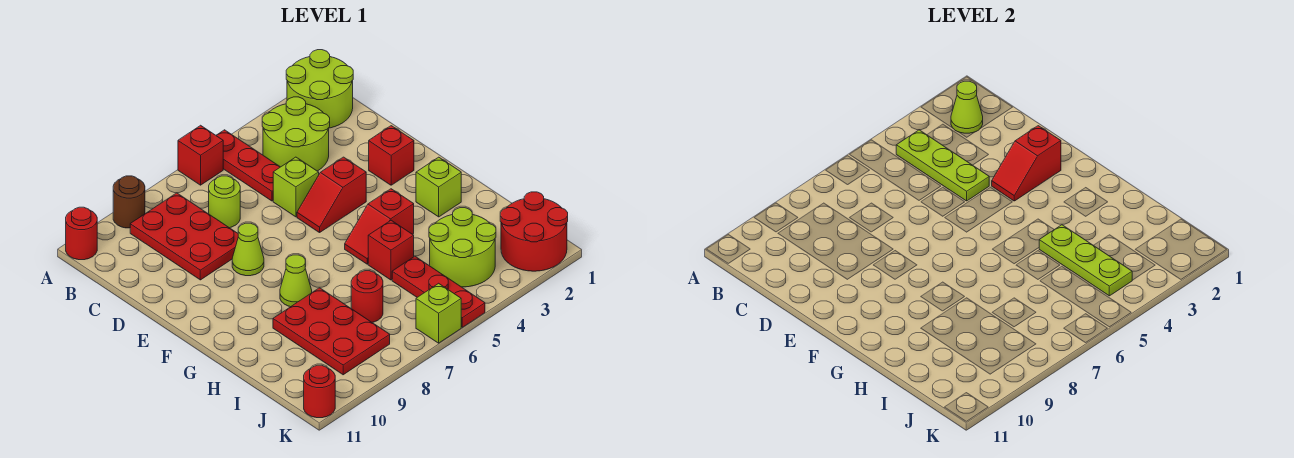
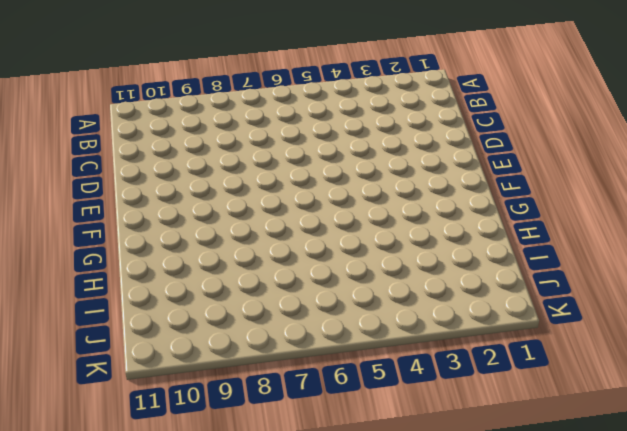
none -> lime round brick A1:B2 level 1
none -> red plate A5:C5 level 1
none -> red brick A6 level 1

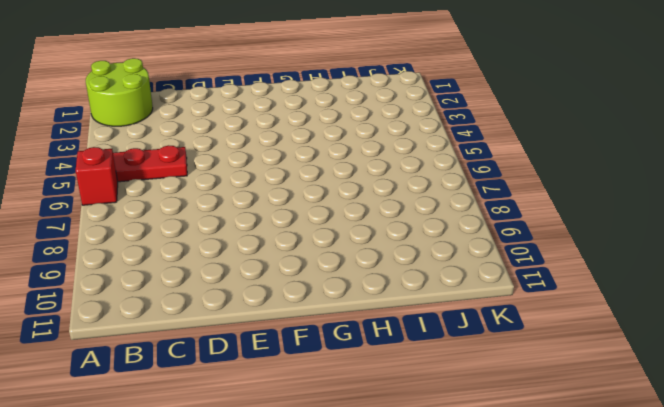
none -> brown round brick A9 level 1
none -> red round brick A11 level 1
none -> lime round brick B3:C4 level 1

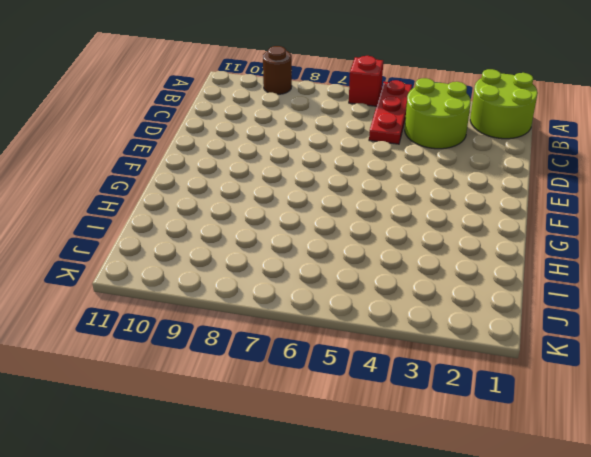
none -> red round brick A11 level 1
none -> red plate B8:D9 level 1
none -> lime round brick C7 level 1

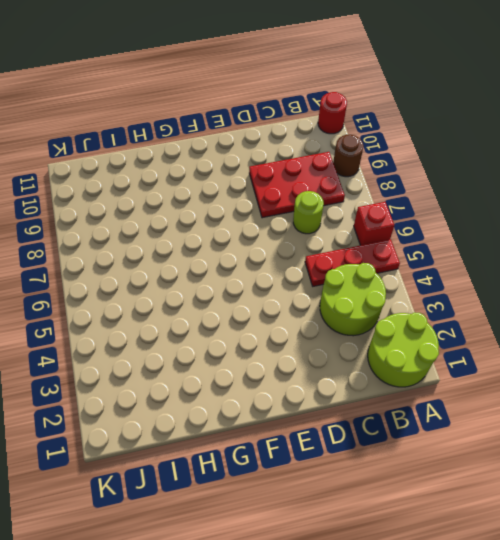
none -> lime brick D5 level 1
none -> red brick E2 level 1
none -> red slope E4:E5 level 1 top 4

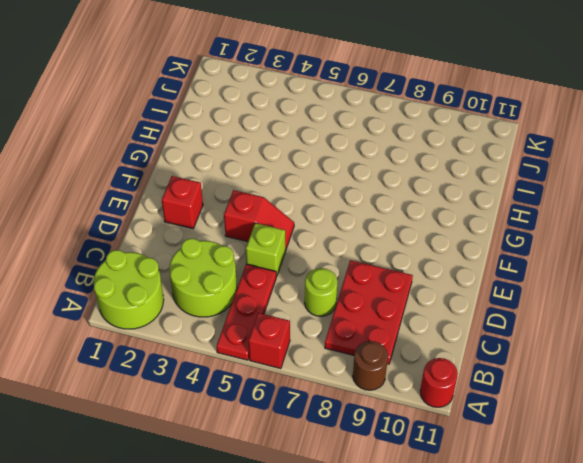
none -> lime cone E8 level 1
none -> lime brick G2 level 1
none -> red slope G4:G5 level 1 top 4

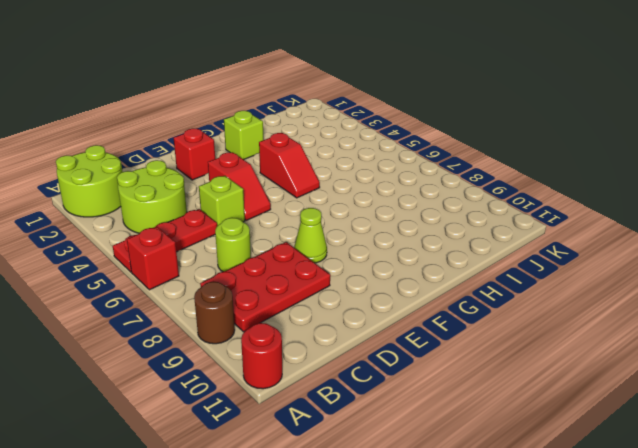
none -> lime cone G8 level 1
none -> red brick H5 level 1
none -> red plate H8:J9 level 1

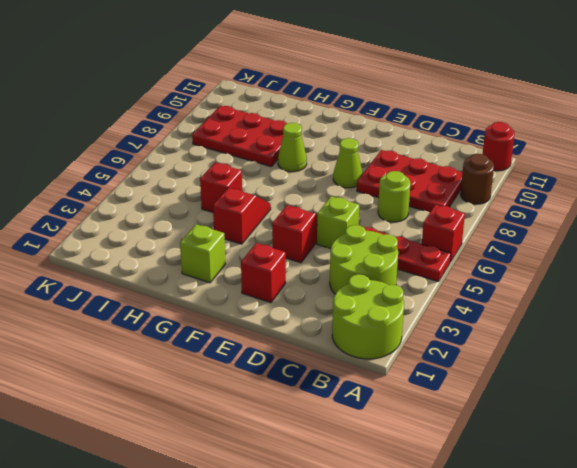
none -> lime round brick I3:J4 level 1
none -> red plate I5:K5 level 1
none -> red round brick I7 level 1

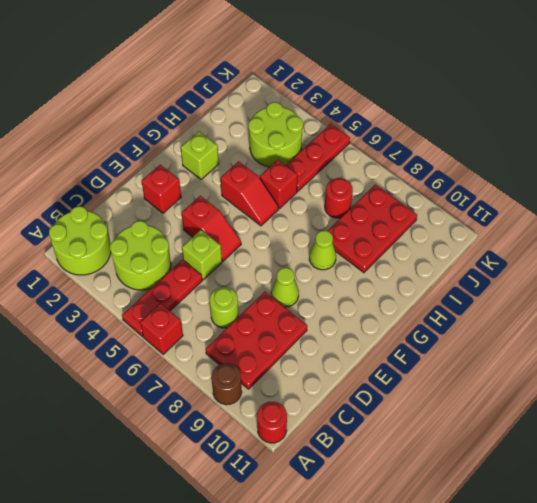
none -> red round brick J1:K2 level 1
none -> lime brick K6 level 1
none -> red round brick K11 level 1

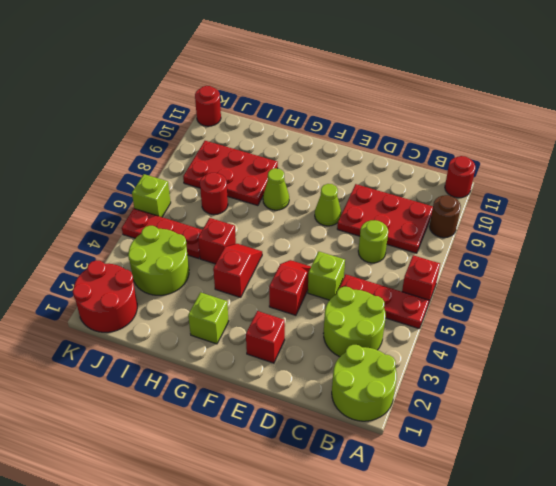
none -> lime cone B2 level 2
none -> lime plate B4:D4 level 2
none -> red slope E2:E3 level 2 top 2

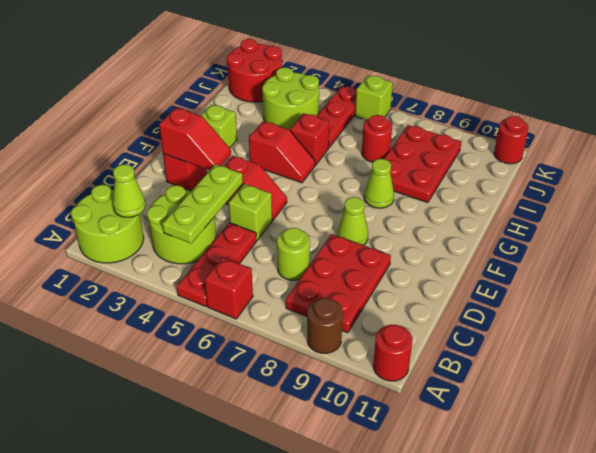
none -> lime plate H4:J4 level 2

